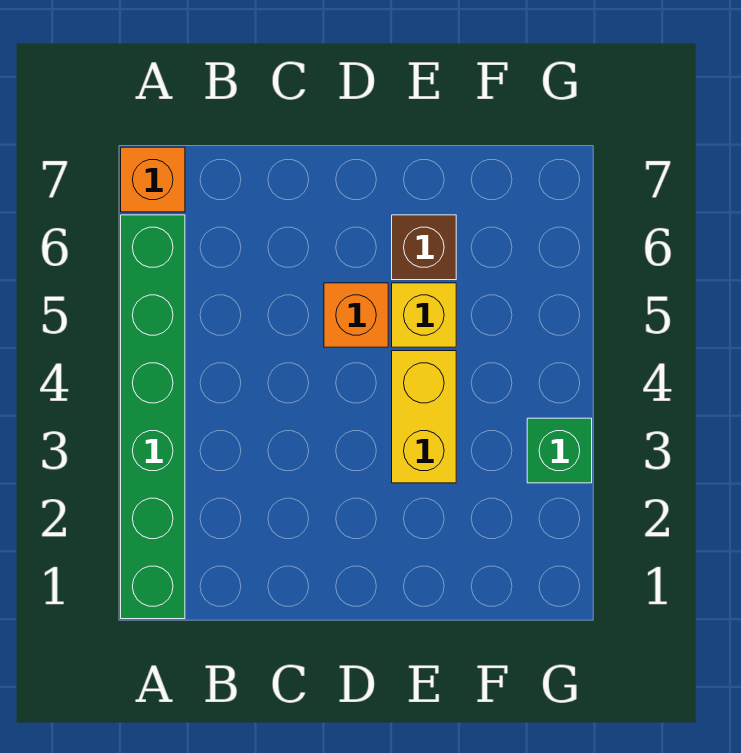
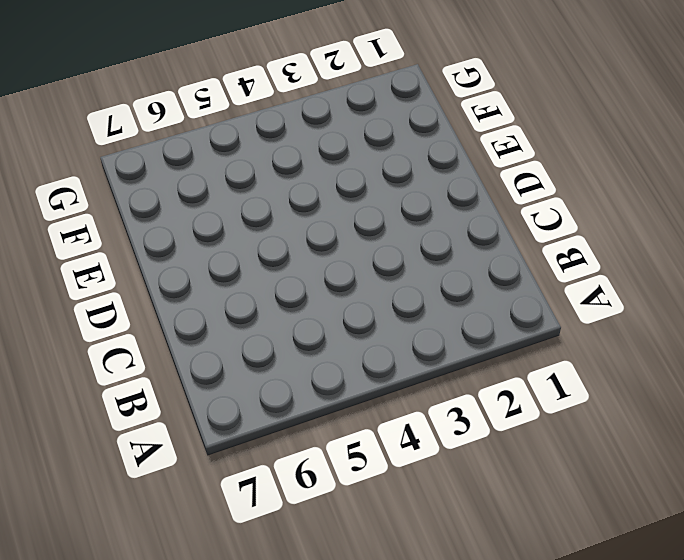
none -> green brick A1:A6 level 1
none -> orange brick A7 level 1

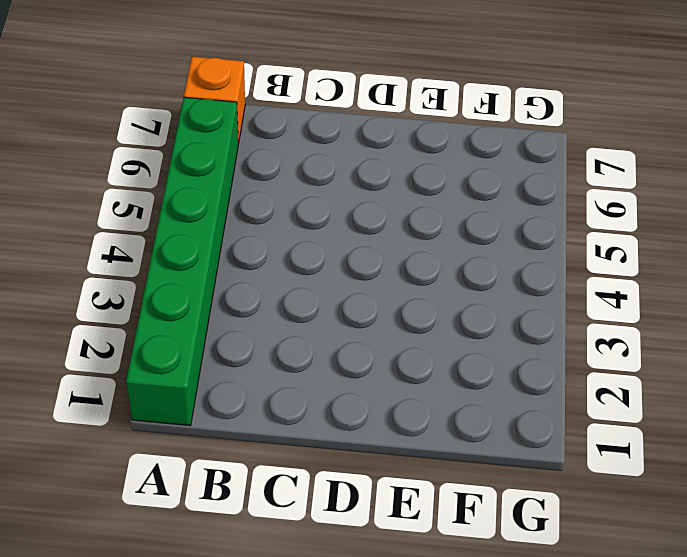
none -> orange brick D5 level 1
none -> yellow brick E3:E4 level 1

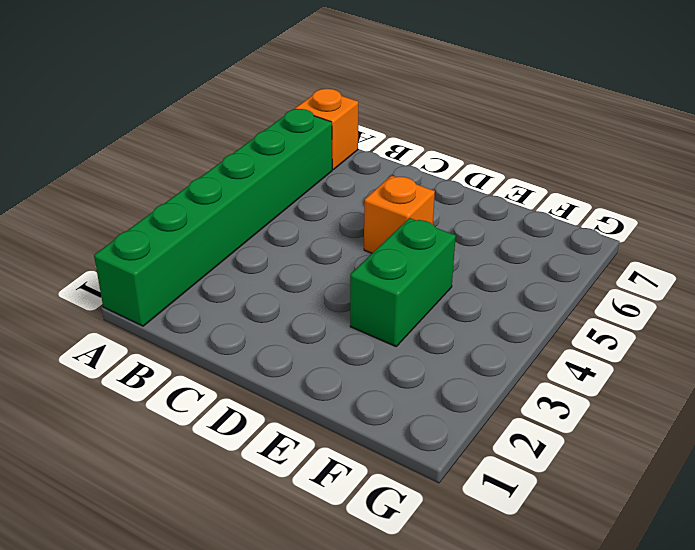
green brick E3:E4 level 1 -> yellow brick E3:E4 level 1
none -> yellow brick E5 level 1
none -> brown brick E6 level 1

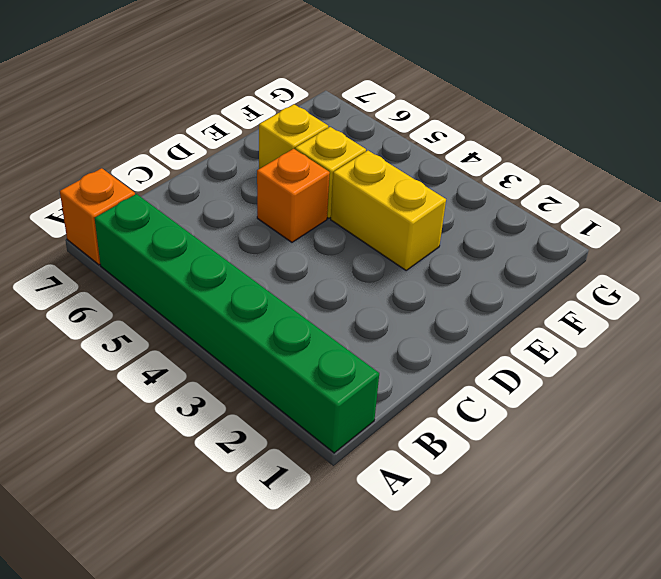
yellow brick E6 level 1 -> brown brick E6 level 1
none -> green brick G3 level 1

